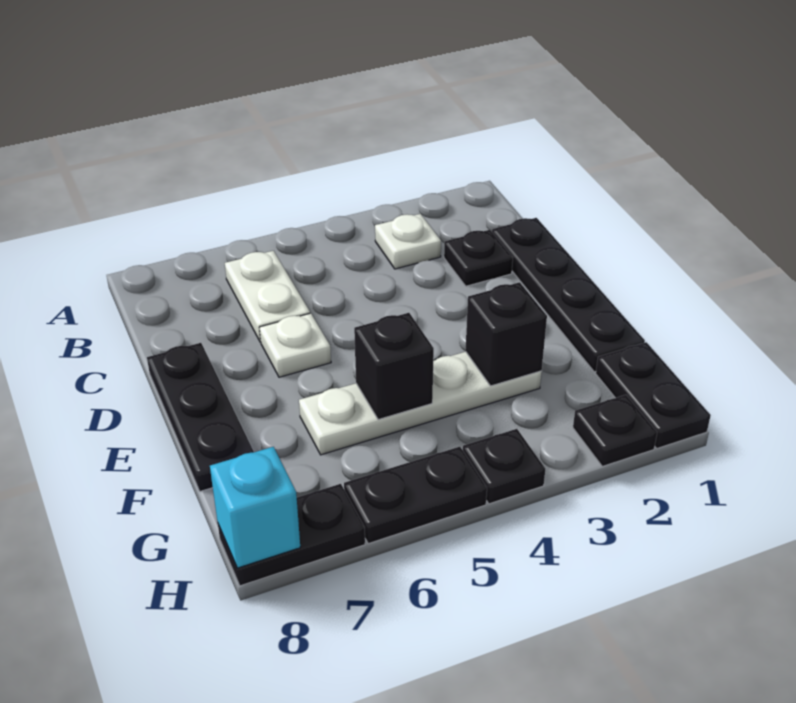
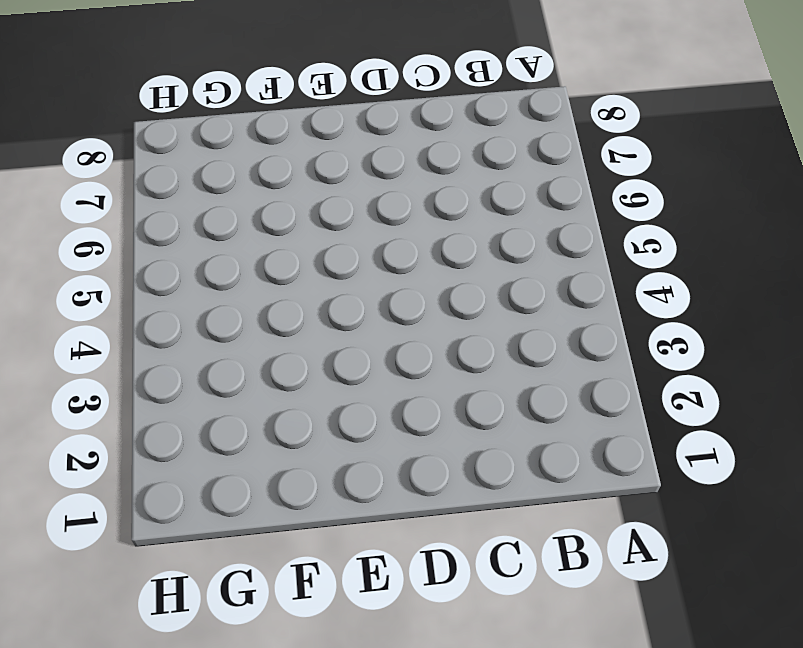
none -> white plate B3 level 1
none -> white plate B6:C6 level 1
none -> black plate C1:F1 level 1

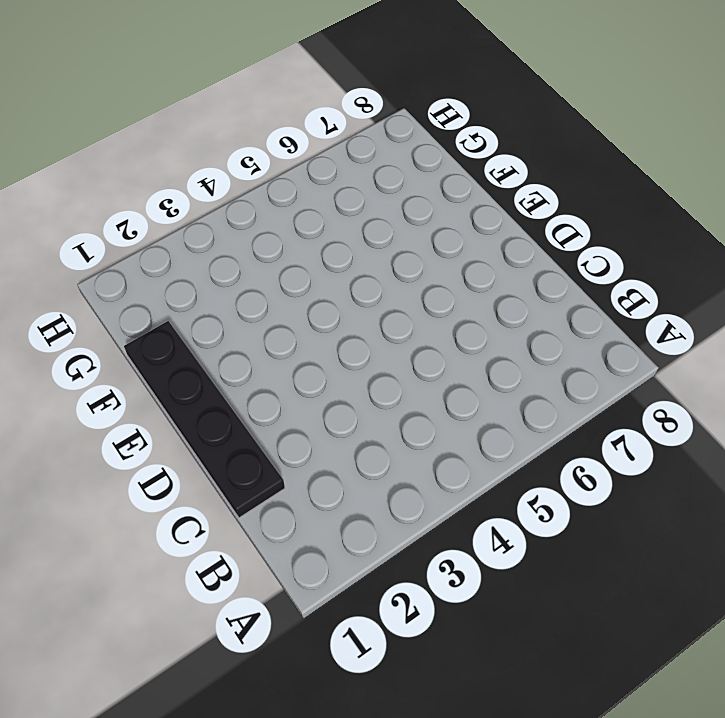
none -> white plate B3 level 1
none -> white plate B6:C6 level 1
none -> black plate C2 level 1

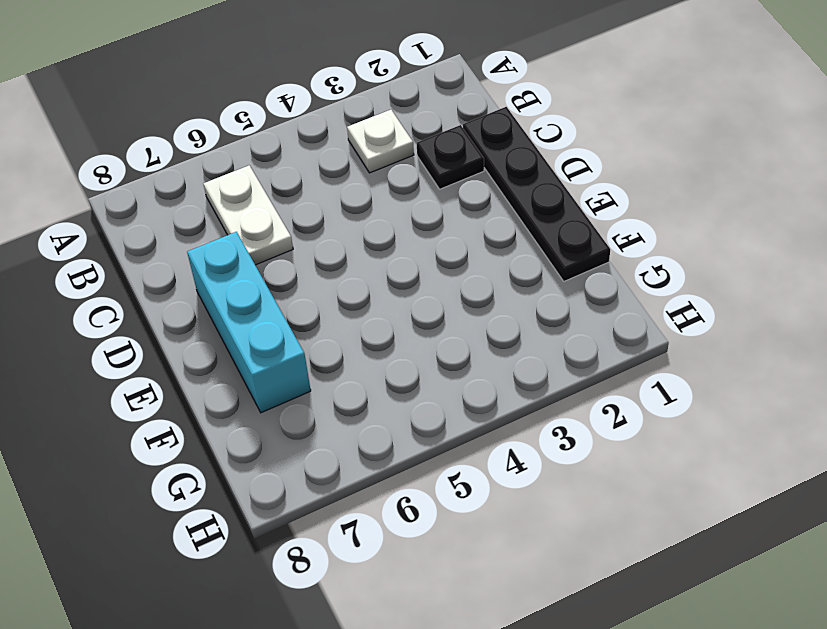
cyan brick D7:F7 level 1 -> none
none -> white plate D6 level 1
none -> black plate D8:F8 level 1
none -> white plate F3:F6 level 1

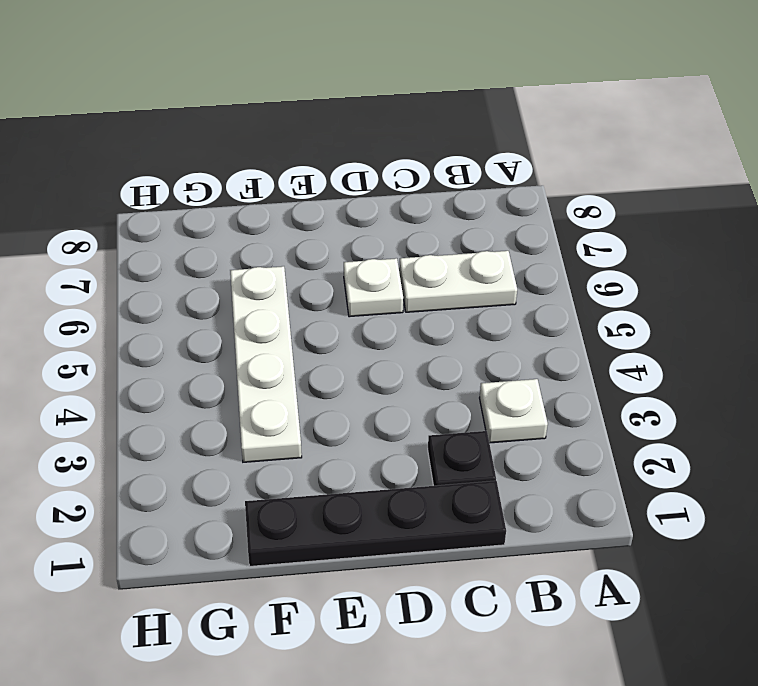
none -> black plate D8:F8 level 1
none -> black plate G1:H1 level 1
none -> black plate H2 level 1

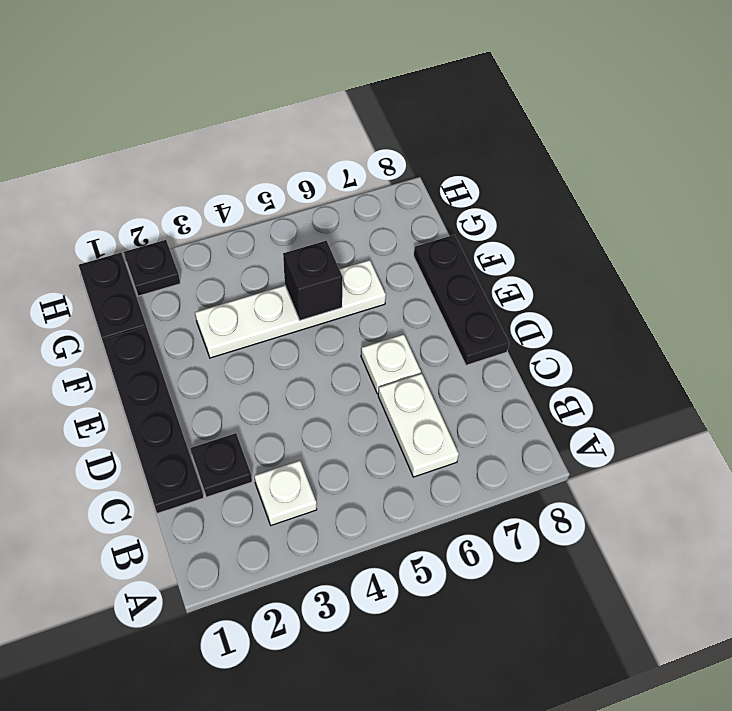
none -> black plate H4 level 1
none -> black plate H5:H6 level 1
none -> black plate H7:H8 level 1

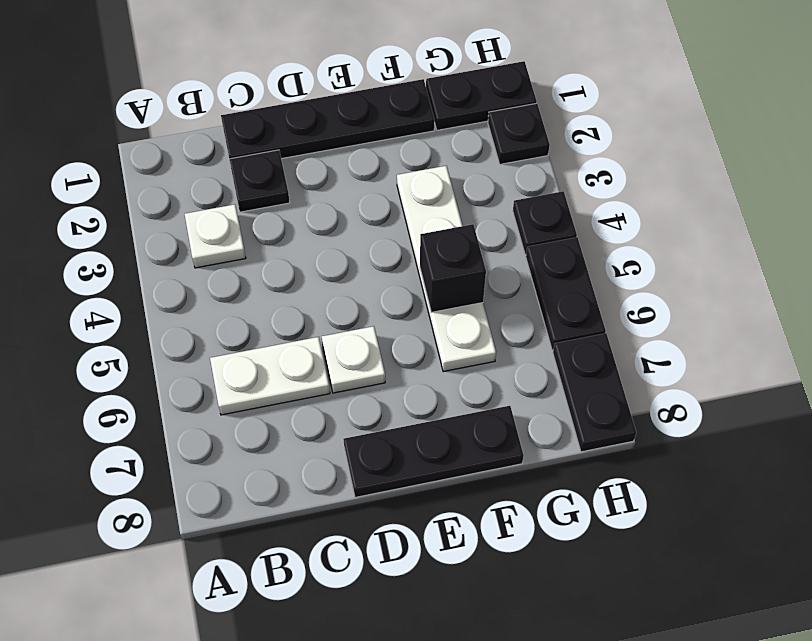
none -> black brick F3 level 2
none -> cyan brick H8 level 2

